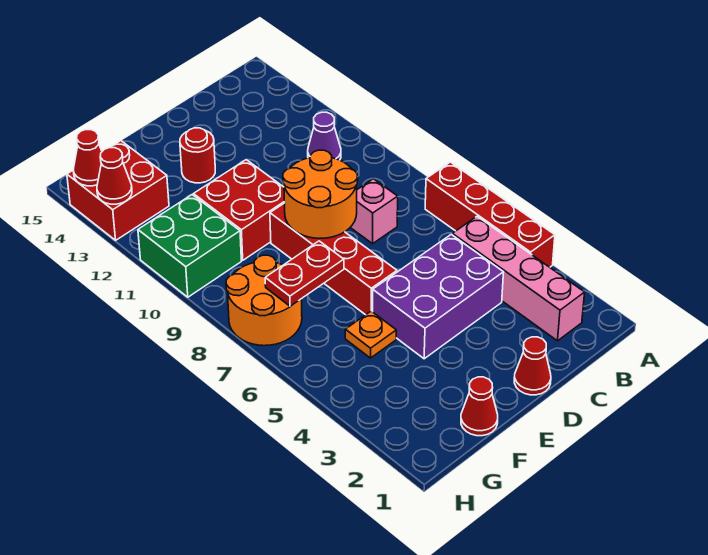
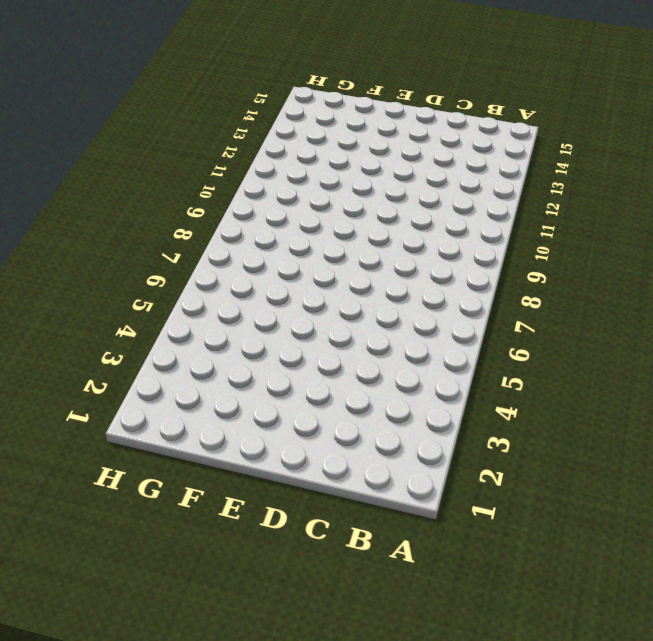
none -> red brick A4:A7 level 1
none -> pink brick B2:B5 level 1
none -> purple cone B11 level 1

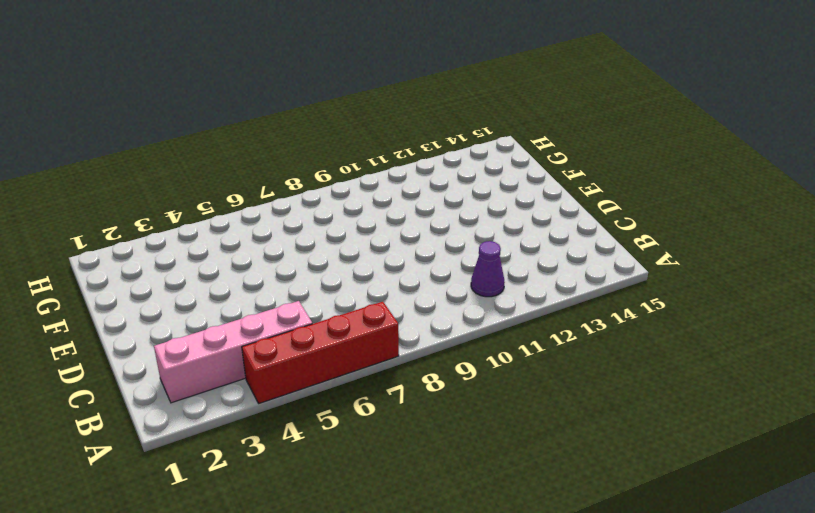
none -> purple brick C4:E5 level 1
none -> pink brick C8 level 1
none -> red cone D1 level 1

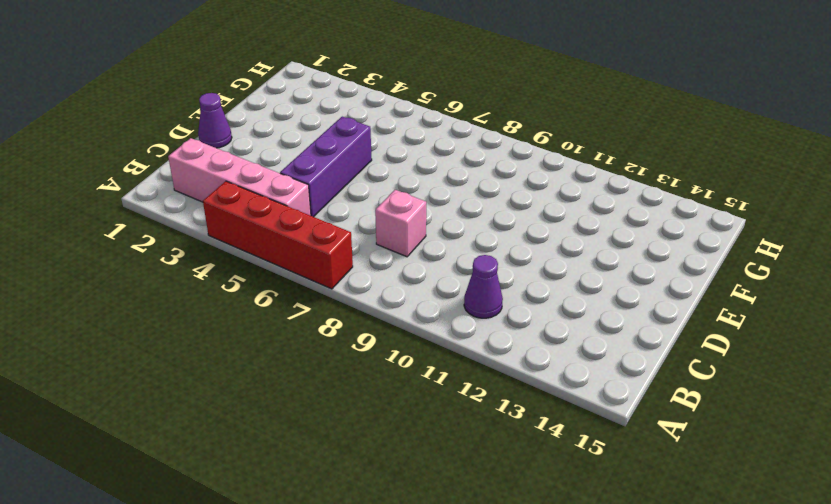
purple brick C5:E5 level 1 -> purple brick C4:E5 level 1
purple cone D1 level 1 -> red cone D1 level 1
none -> red brick E6:E9 level 1
none -> red brick E10:F11 level 1
none -> red round brick E13 level 1

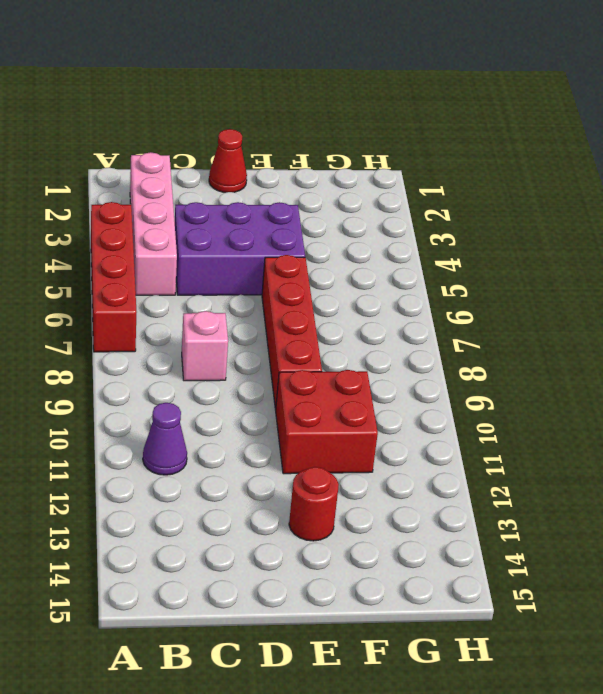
none -> red cone F1 level 1
none -> orange plate F5 level 1
none -> orange round brick G7:H8 level 1

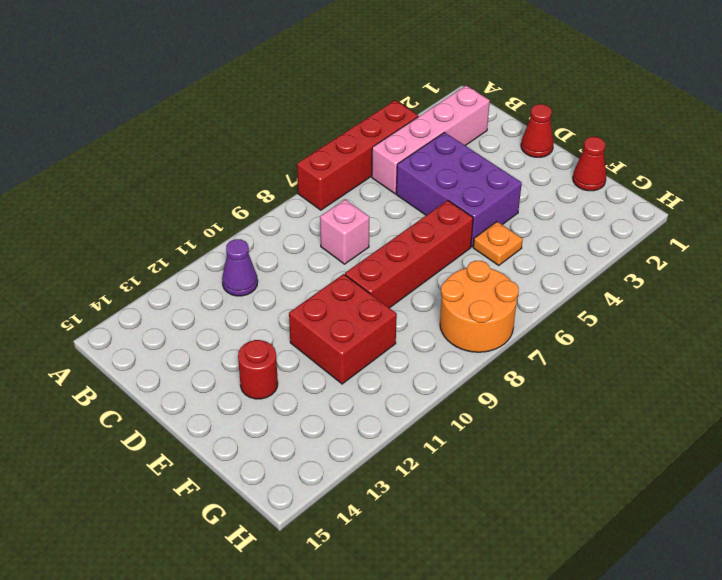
none -> green brick G10:H11 level 1
none -> red brick G13:H14 level 1
none -> orange round brick D8:E9 level 2

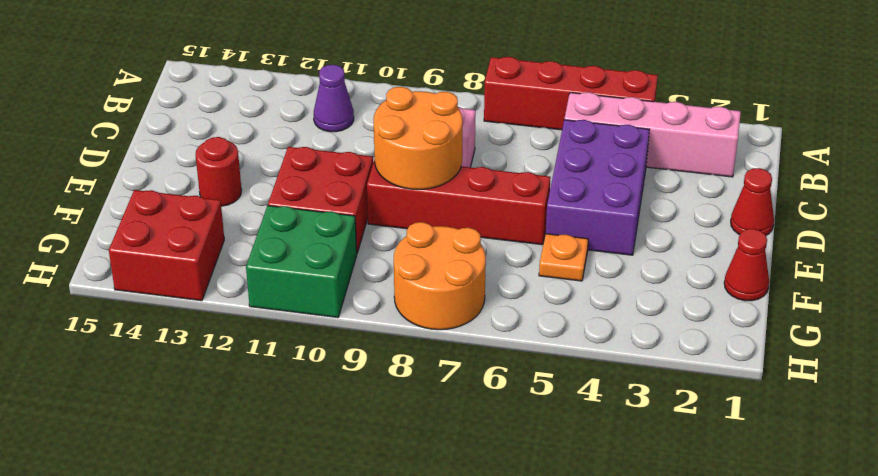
none -> red plate F7:G7 level 2
none -> red cone H13 level 2
none -> red cone H14 level 2

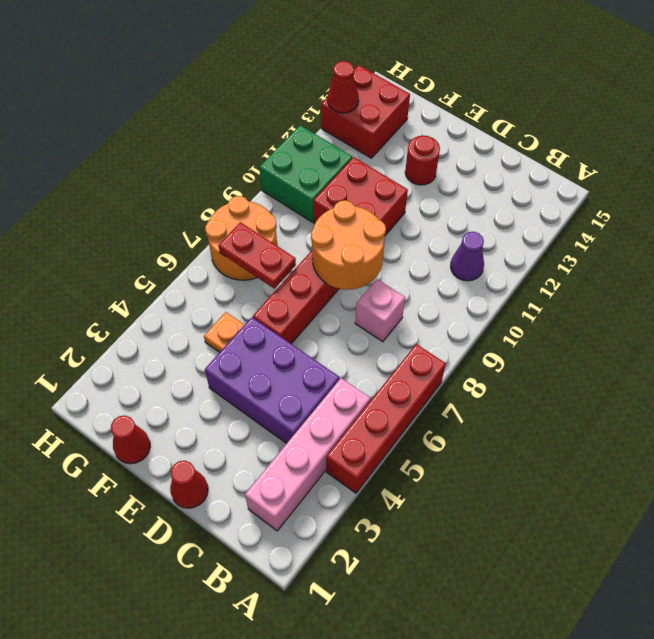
none -> red cone H14 level 2

